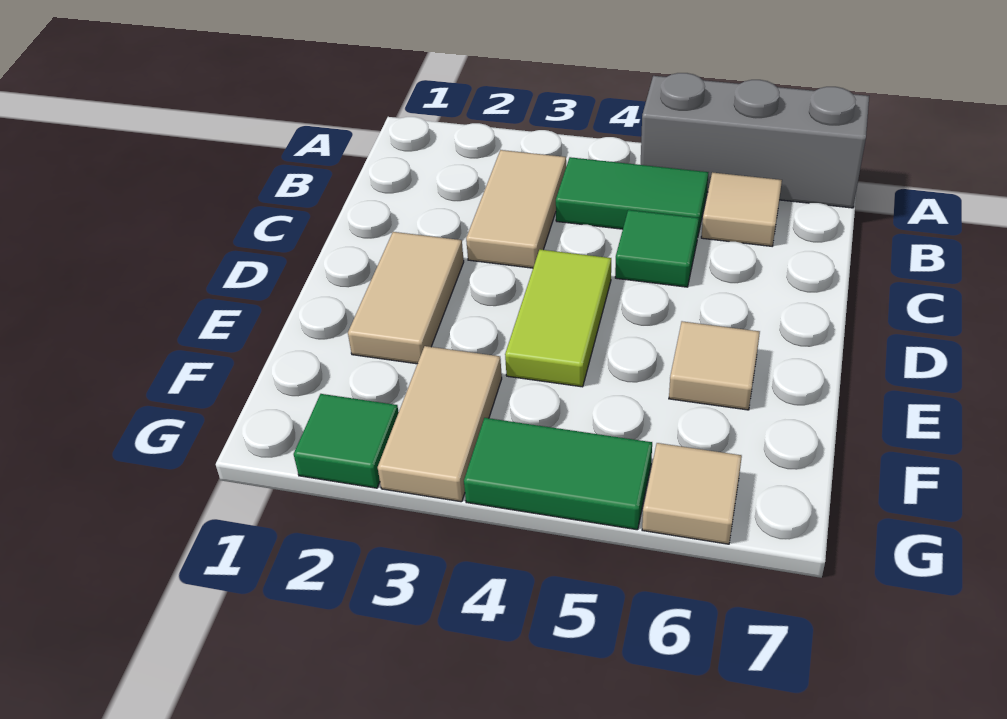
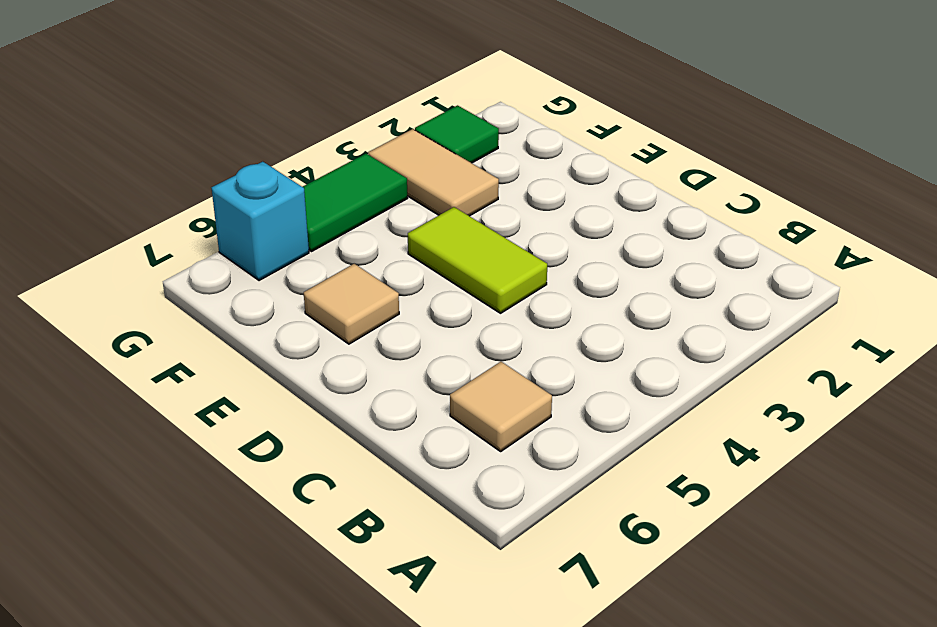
cyan brick G6 level 1 -> tan tile G6 level 1
none -> grey brick A5:A7 level 1
none -> tan tile B3:C3 level 1
none -> green tile B4:B5 level 1

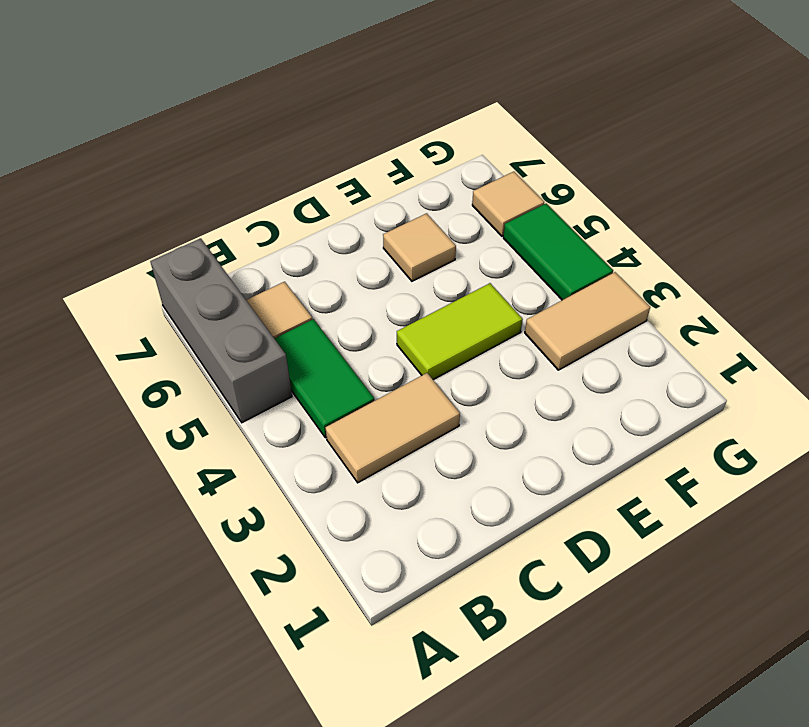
none -> green tile C5 level 1
none -> tan tile D2:E2 level 1
none -> green tile G2 level 1

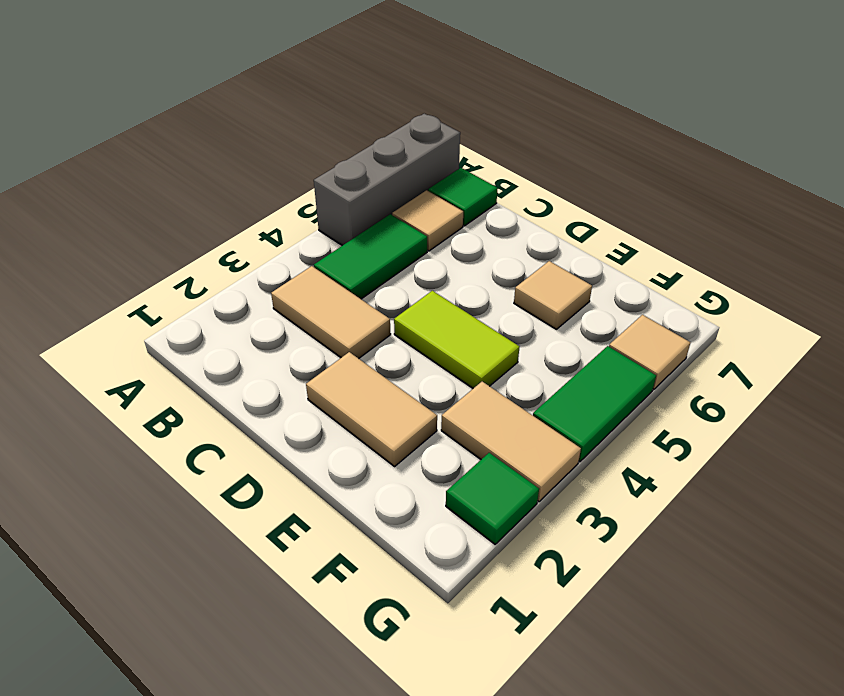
green tile B7 level 1 -> green tile C5 level 1

